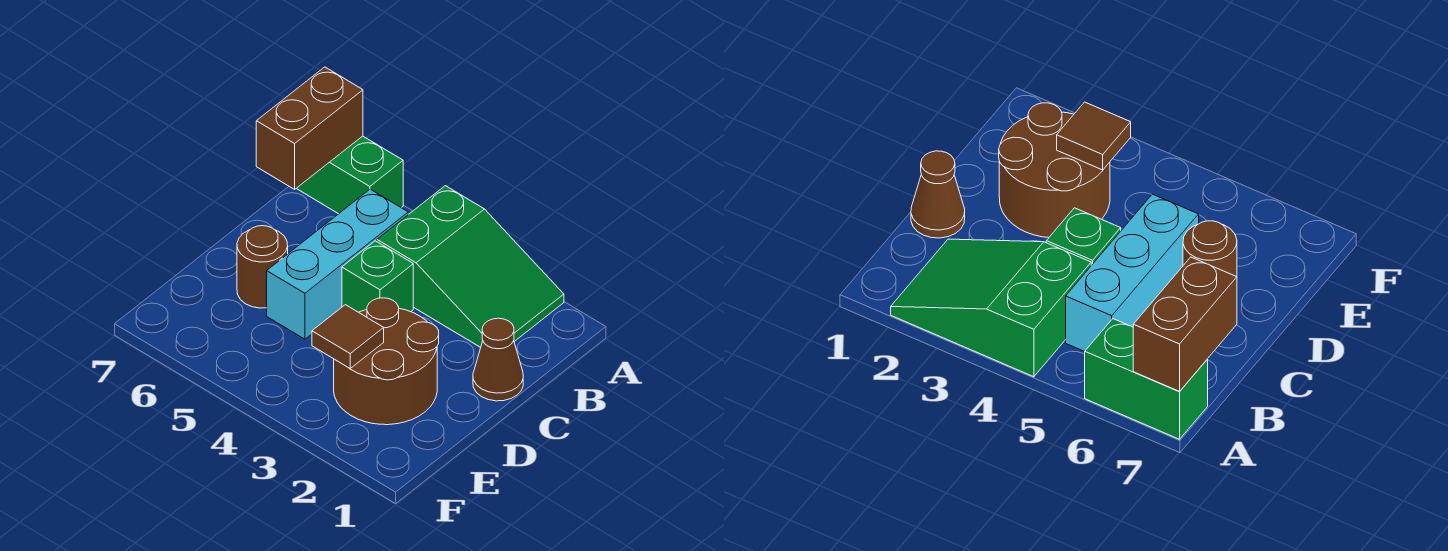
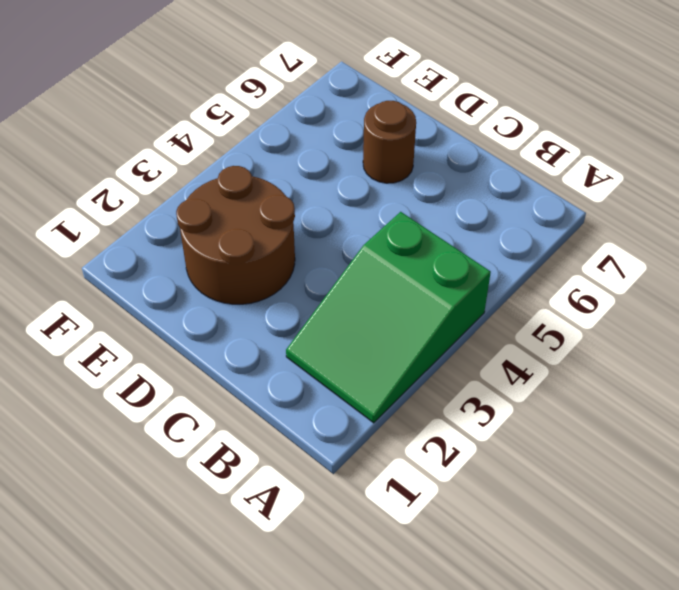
none -> green brick A6:A7 level 1
none -> cyan brick B5:D5 level 1

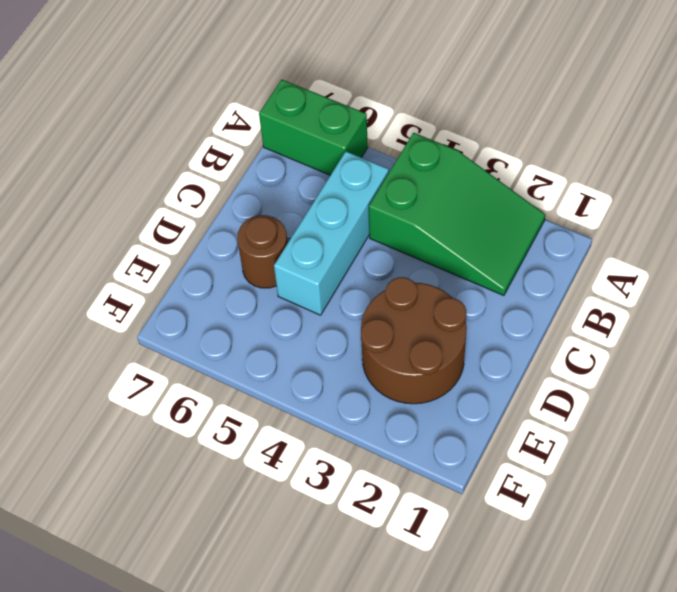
none -> brown cone C1 level 1
none -> green brick C4 level 1

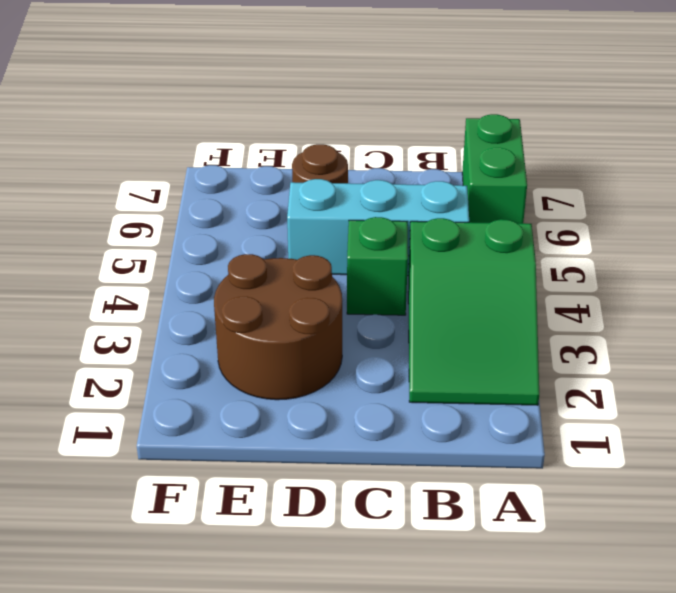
none -> brown cone C1 level 1
none -> brown brick A7:B7 level 2

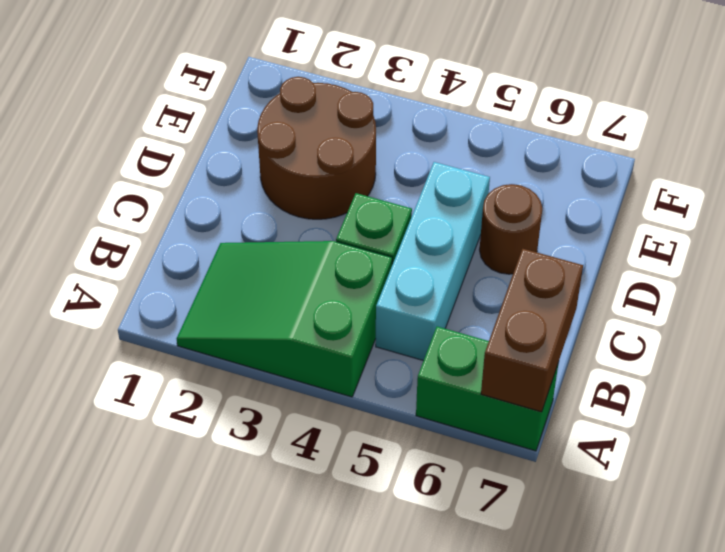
none -> brown cone C1 level 1
none -> brown tile E3 level 2

